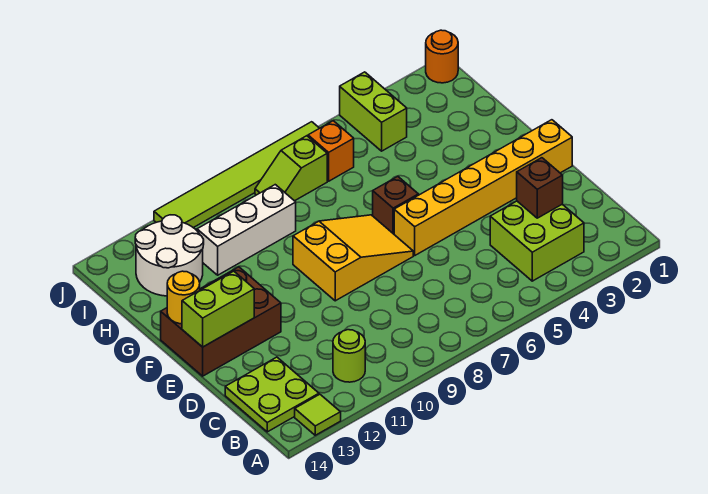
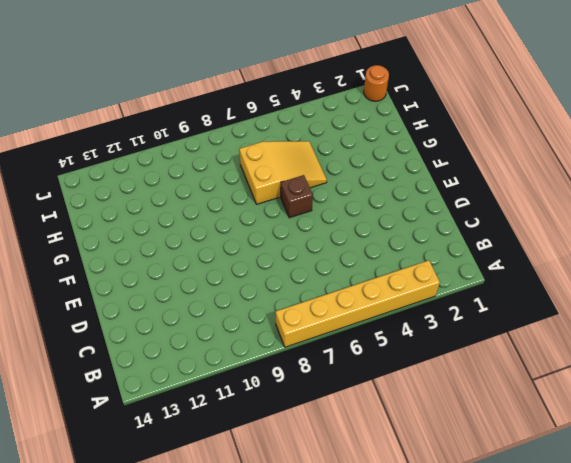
yellow brick A3:A8 level 1 -> yellow brick E1:E6 level 1
yellow slope G5:H7 level 1 top 7 -> yellow slope E7:F9 level 1 top 9
none -> lime tile A13 level 1
none -> lime brick B3:C4 level 1
none -> lime round brick B11 level 1

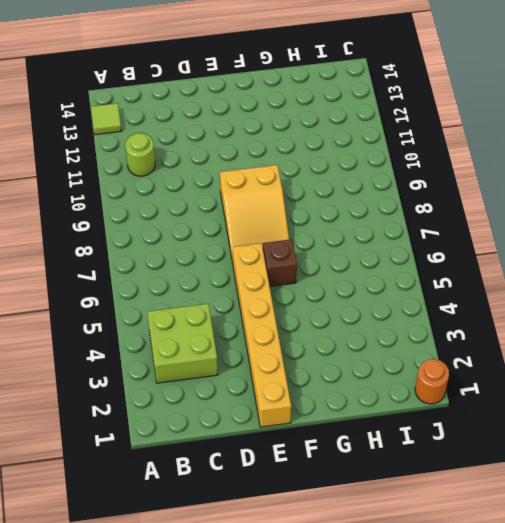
none -> lime plate B13:C14 level 1
none -> brown brick E12:F14 level 1
none -> white brick H9:H11 level 1

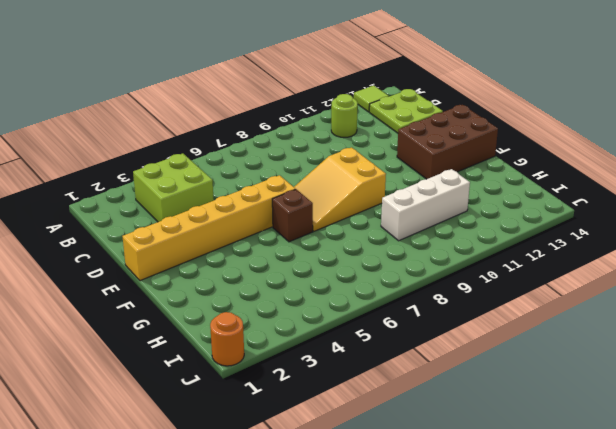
none -> white round brick H12:I13 level 1
none -> lime brick I4:J4 level 1
none -> orange brick I6 level 1

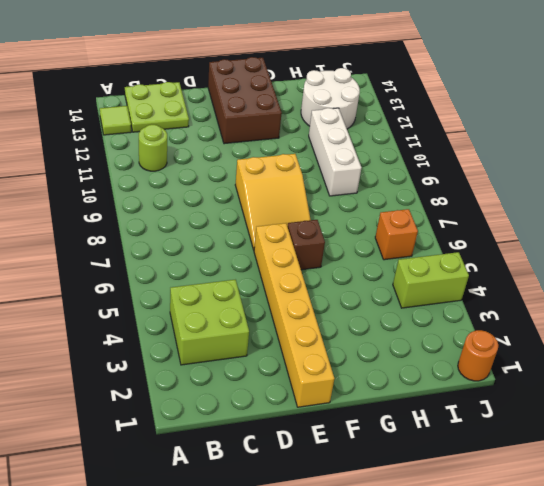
none -> lime slope I7:I8 level 1 top 7
none -> lime tile J6:J11 level 1
none -> brown brick C3 level 2

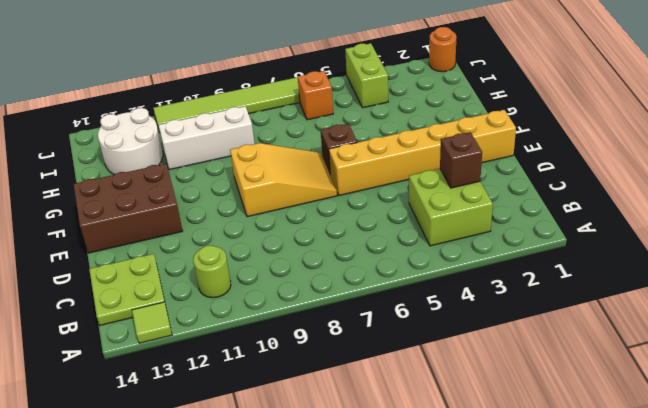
none -> lime slope I7:I8 level 1 top 7
none -> lime brick E13:E14 level 2
none -> yellow round brick F14 level 2

